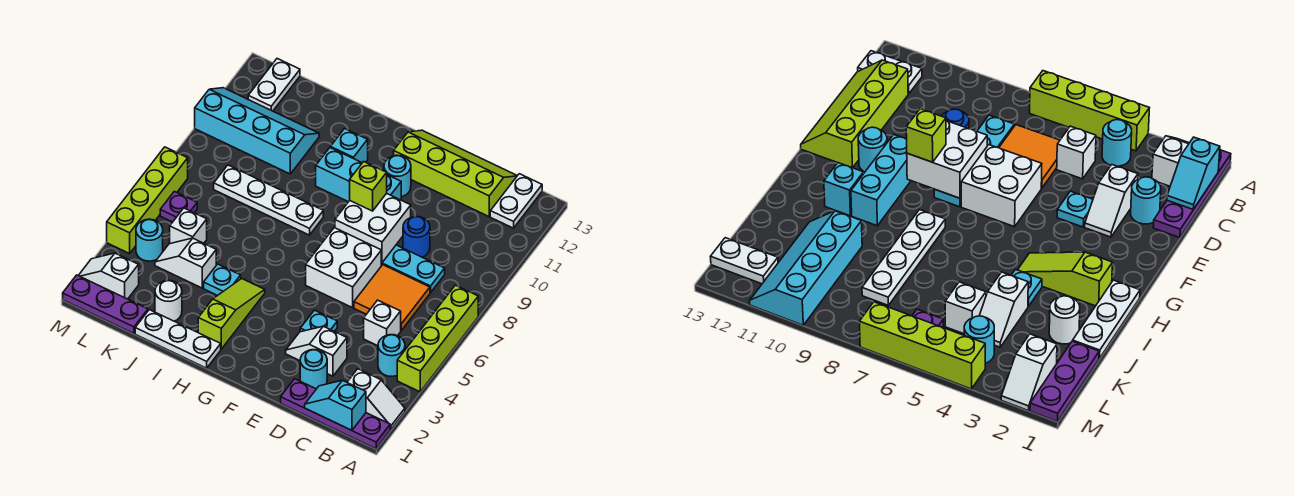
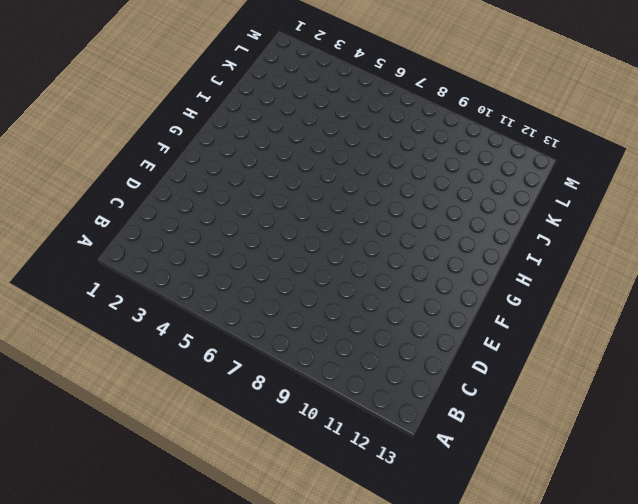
none -> purple plate A1:D1 level 1
none -> white slope A2:B2 level 1 top B
none -> lime brick A4:A7 level 1
none -> cyan round brick B4 level 1

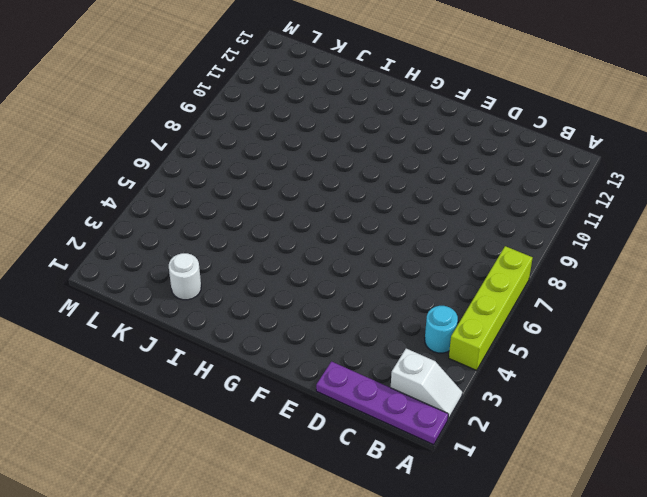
none -> white plate B12:B13 level 1
none -> white brick C5 level 1
none -> orange tile C6:D7 level 1
none -> cyan plate C8:F8 level 1

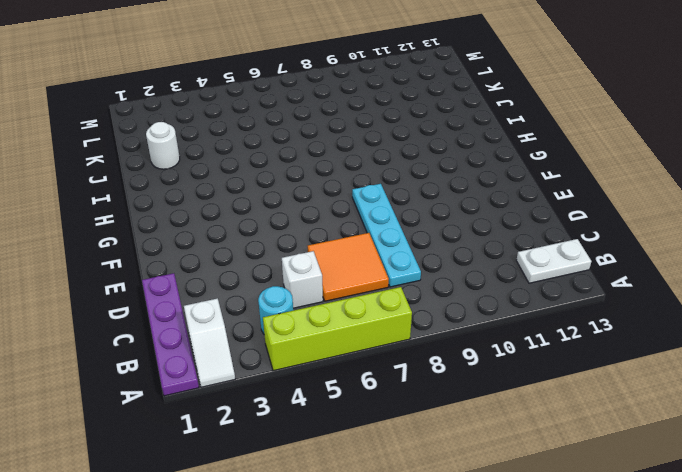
none -> lime slope C12:F13 level 1 top 12
none -> cyan round brick D2 level 1
none -> white slope D3:E3 level 1 top D
none -> blue round brick D9 level 1

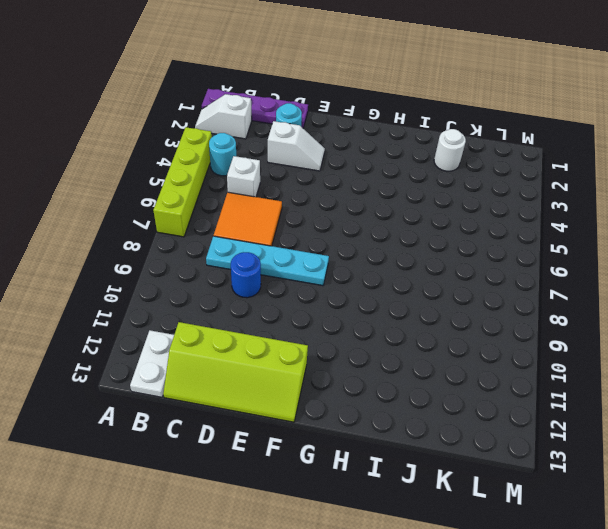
none -> cyan plate E4 level 1
none -> white brick E6:F7 level 1
none -> cyan brick F10:H10 level 1
none -> cyan round brick F11 level 1

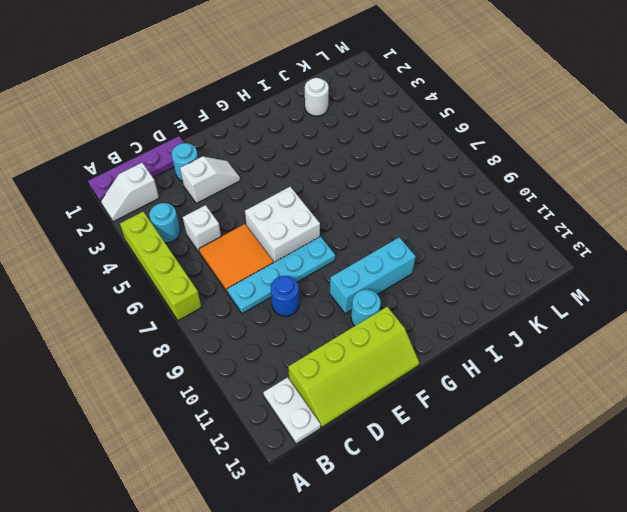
none -> cyan plate E4 level 1
none -> white plate H1:J1 level 1
none -> lime slope H2:H4 level 1 top 2
none -> white plate H8:K8 level 1

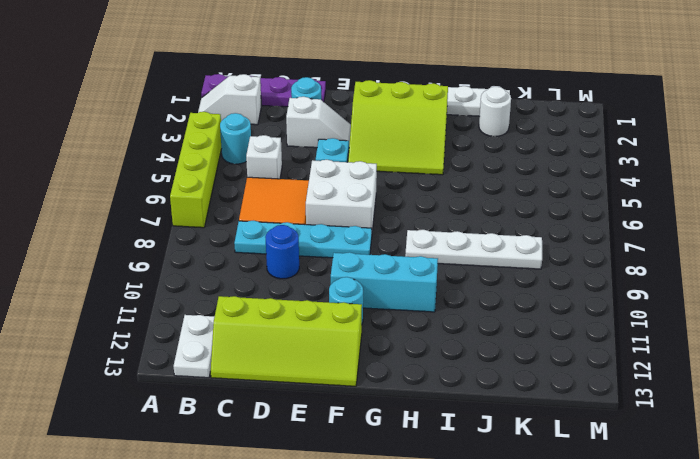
lime slope F2:H4 level 1 top 2 -> lime slope H2:H4 level 1 top 2
none -> cyan brick H11 level 1
none -> cyan plate I4 level 1
none -> white slope J4:K4 level 1 top J
none -> cyan slope J10:M11 level 1 top 10

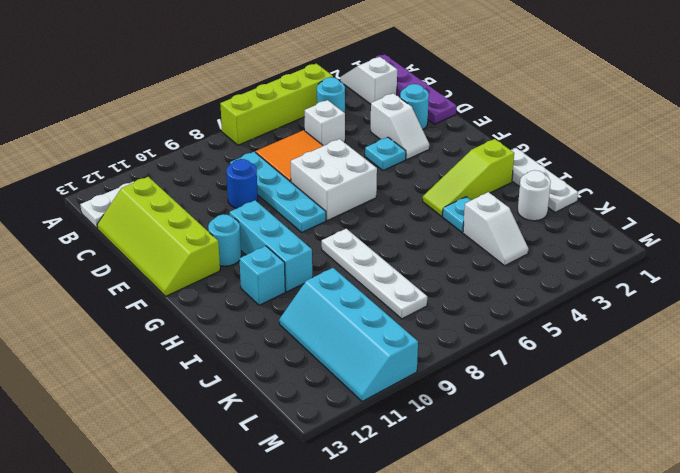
none -> purple plate K1:M1 level 1
none -> white brick K5 level 1
none -> white slope L2:M2 level 1 top L
none -> cyan round brick L4 level 1

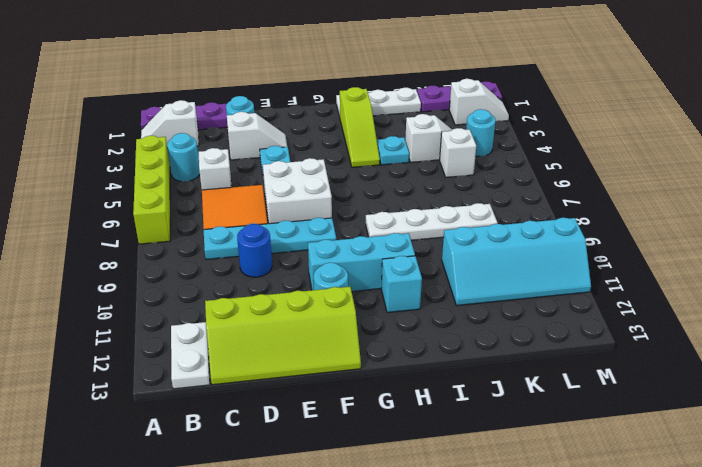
none -> white round brick J2 level 1
none -> purple plate L6 level 1
none -> white plate L12:L13 level 1
none -> lime brick M4:M7 level 1

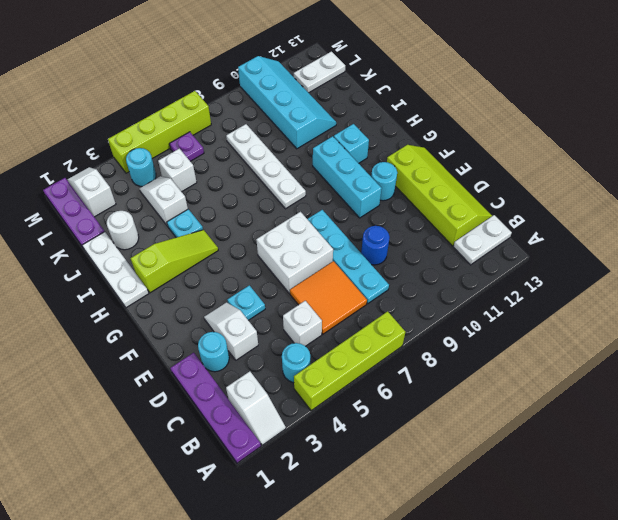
none -> cyan slope B1:C1 level 2 top B
none -> white brick E8:F9 level 2
none -> lime brick F9 level 3

